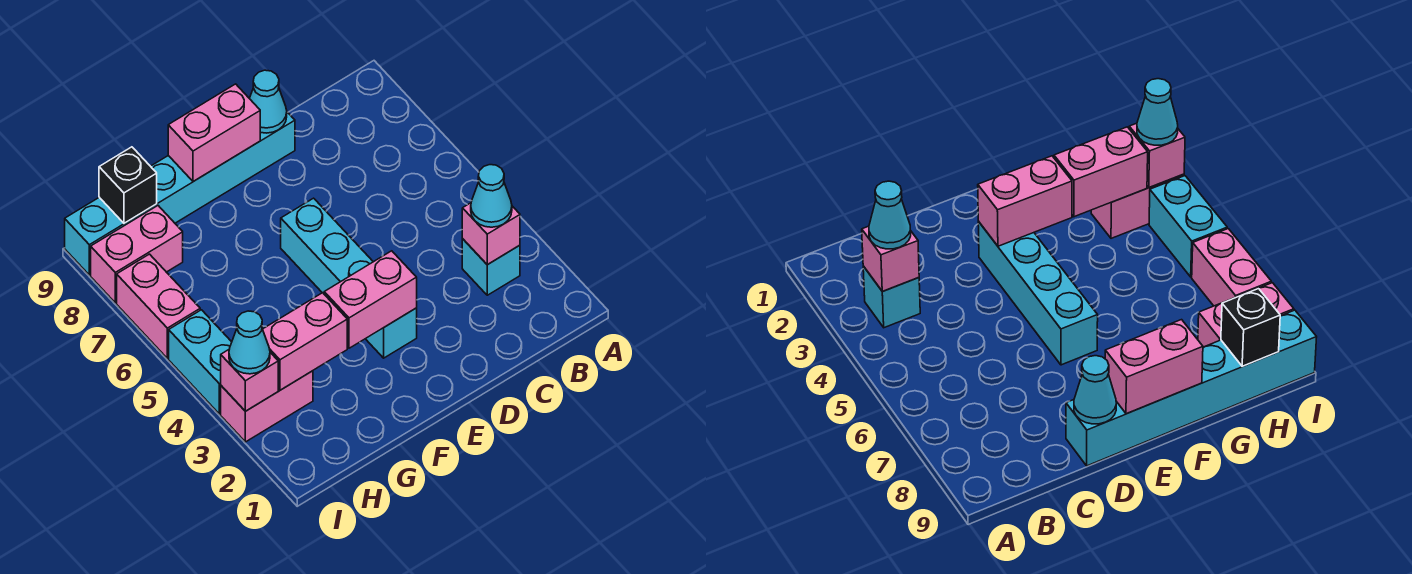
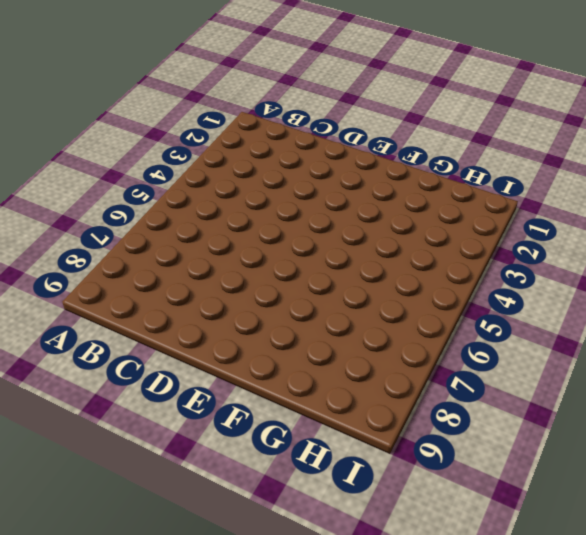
none -> cyan brick B3 level 1
none -> cyan brick D9:I9 level 1
none -> cyan brick E3:E6 level 1

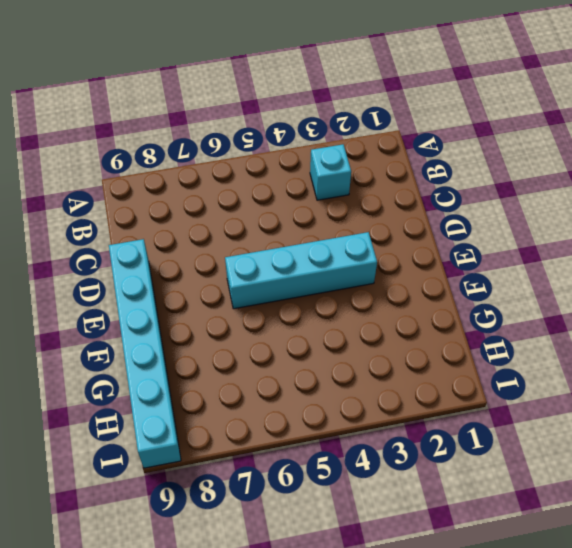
none -> pink brick H3:I3 level 1
none -> pink brick H8:I8 level 1
none -> cyan brick I4:I5 level 1

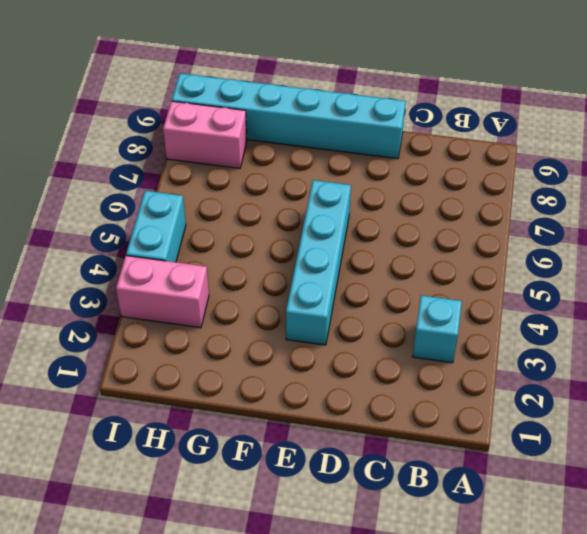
none -> pink brick I6:I7 level 1
none -> pink brick B3 level 2
none -> cyan cone D9 level 2

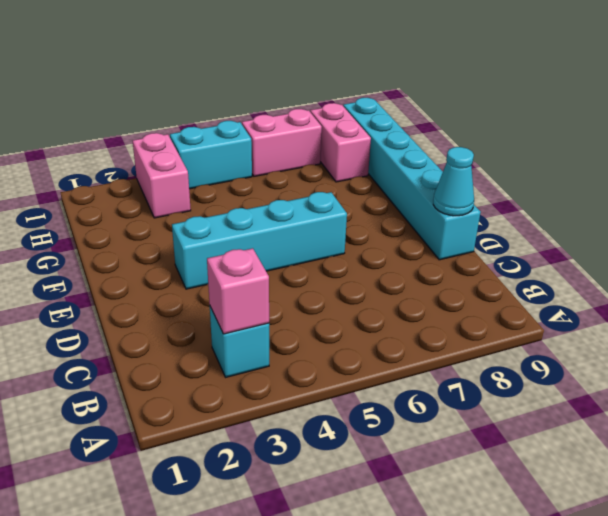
none -> pink brick E3:F3 level 2
none -> pink brick E9:F9 level 2
none -> pink brick G3:H3 level 2

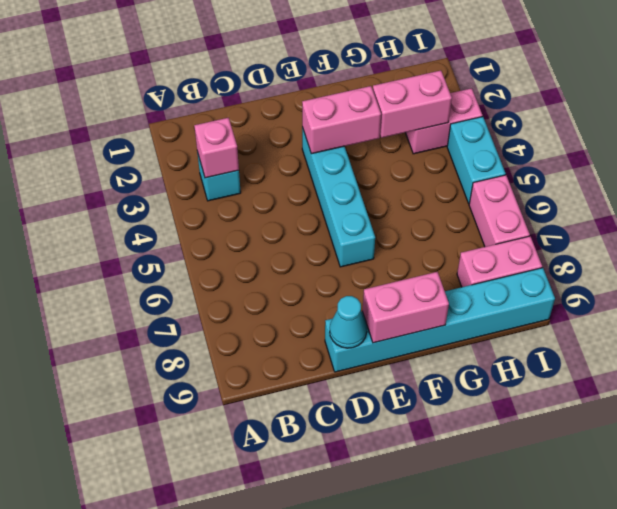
none -> black brick H9 level 2
none -> pink brick I3 level 2
none -> cyan cone B3 level 3

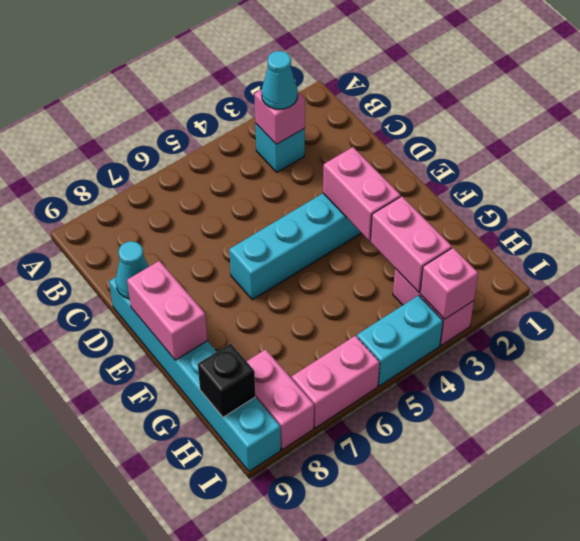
none -> cyan cone I3 level 3

